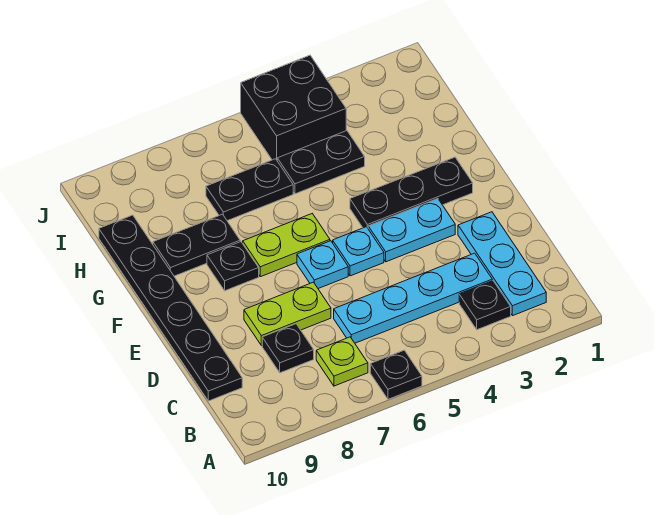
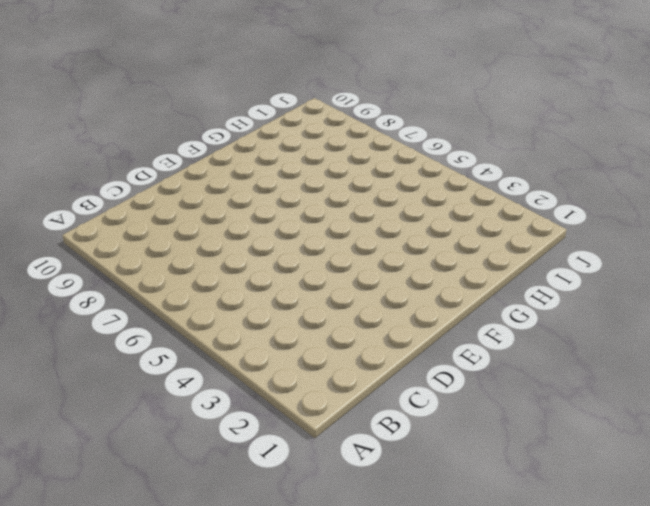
none -> black plate A6 level 1
none -> cyan plate B2:D2 level 1
none -> black plate B3 level 1

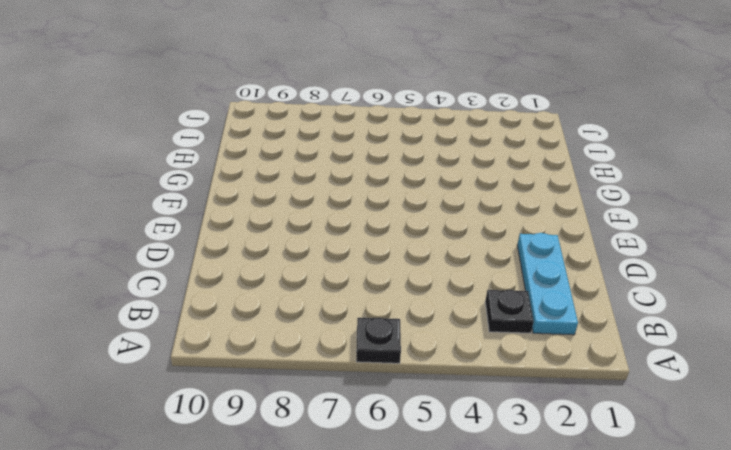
none -> lime plate B7 level 1
none -> cyan plate C3:C6 level 1
none -> black plate C8 level 1

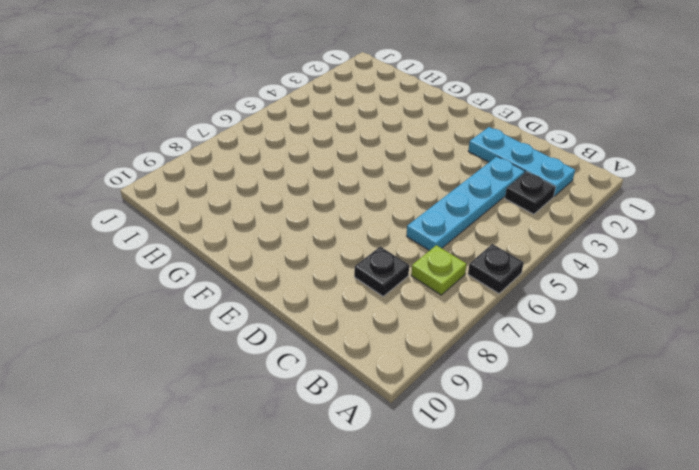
none -> black plate C10:H10 level 1
none -> lime plate D7:D8 level 1
none -> cyan plate E3:E4 level 1

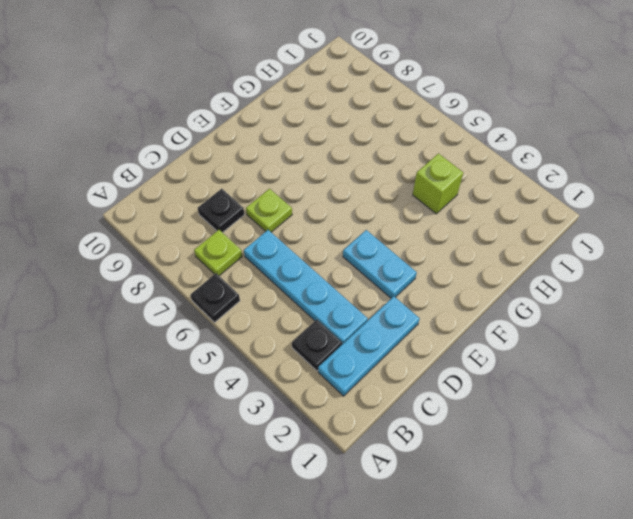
lime plate D7 level 1 -> lime plate D7:D8 level 1
lime brick H4 level 1 -> black plate H4:H5 level 1
none -> black plate C10:H10 level 1
none -> cyan plate E5 level 1
none -> cyan plate E6 level 1

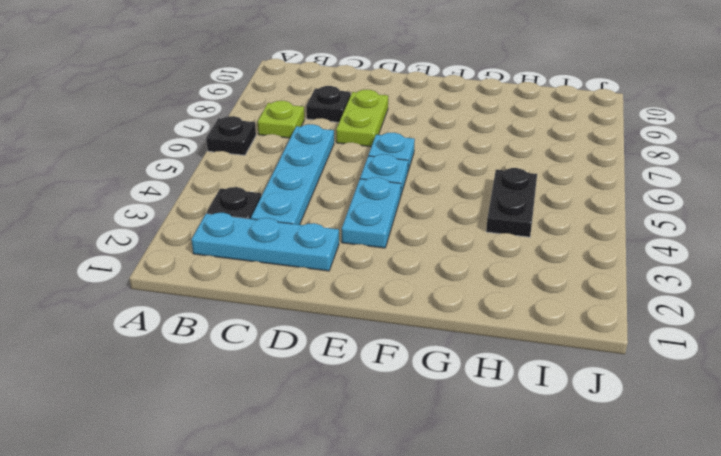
none -> black plate C10:H10 level 1
none -> black plate F2:F4 level 1
none -> lime plate F6:F7 level 1

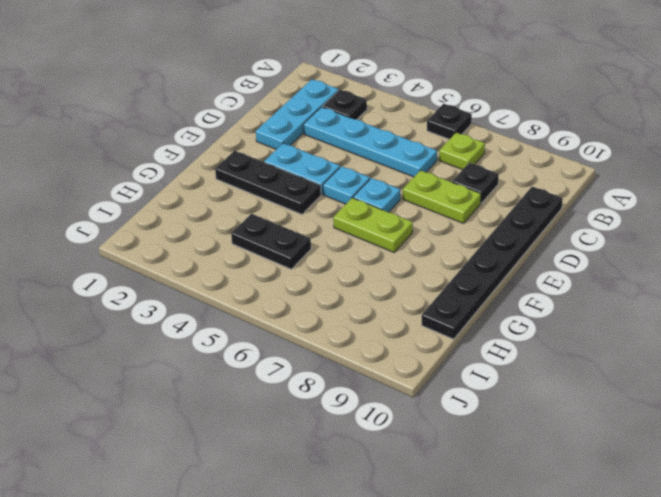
none -> black plate F8 level 1
none -> black plate G8:G9 level 1
none -> black plate H6:H7 level 1

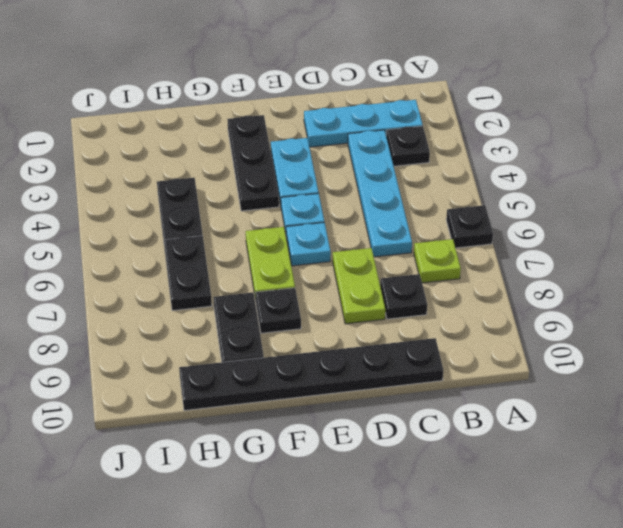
none -> black brick I4:J5 level 1

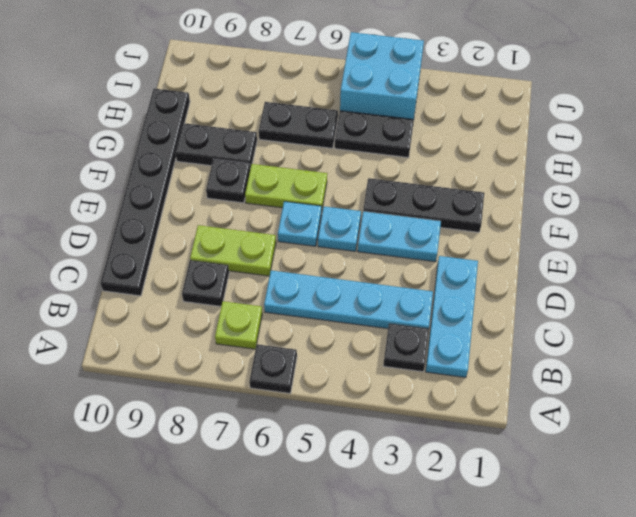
cyan brick I4:J5 level 1 -> black brick I4:J5 level 1

